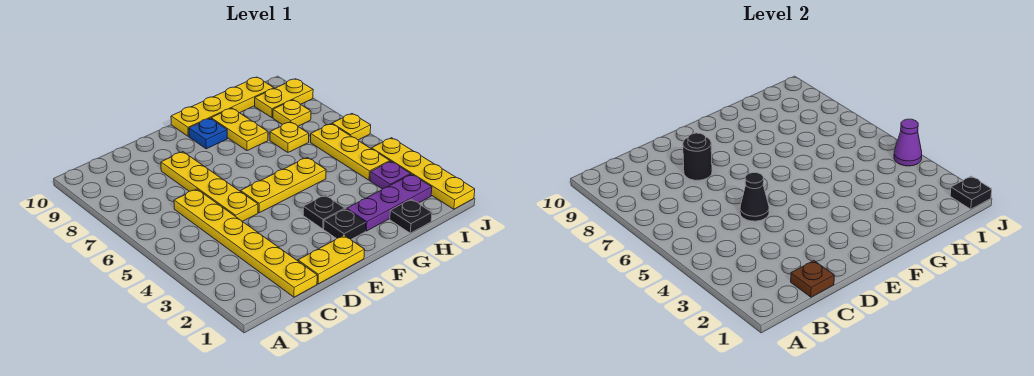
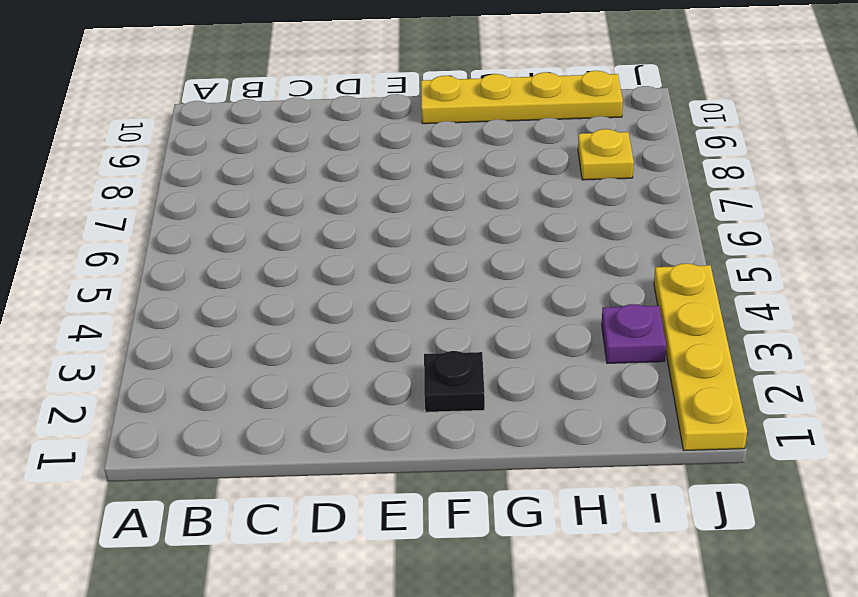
none -> yellow plate C1:C6 level 1
none -> yellow plate D1:E1 level 1
none -> yellow plate D5:D8 level 1

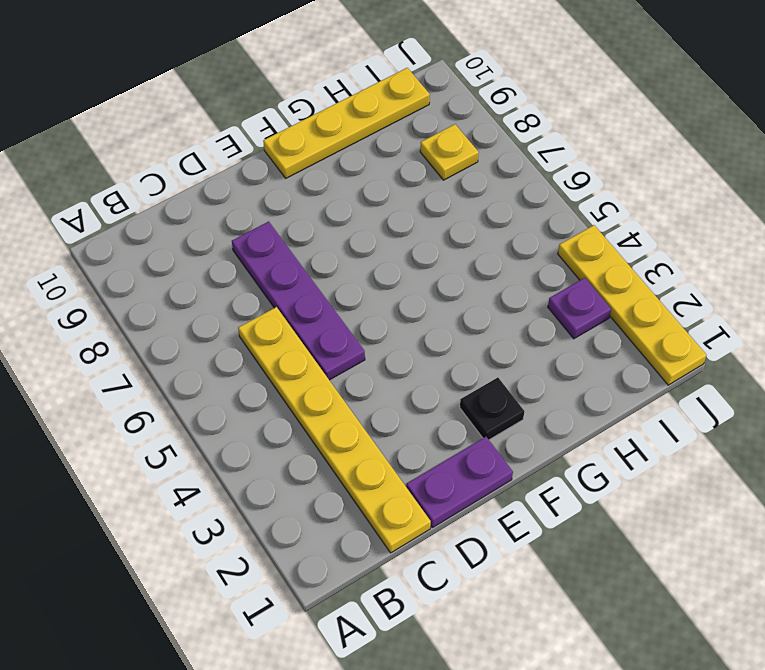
purple plate D1:E1 level 1 -> yellow plate D1:E1 level 1
purple plate D5:D8 level 1 -> yellow plate D5:D8 level 1
none -> yellow plate E5:G5 level 1
none -> black plate F3 level 1
none -> blue plate F9 level 1

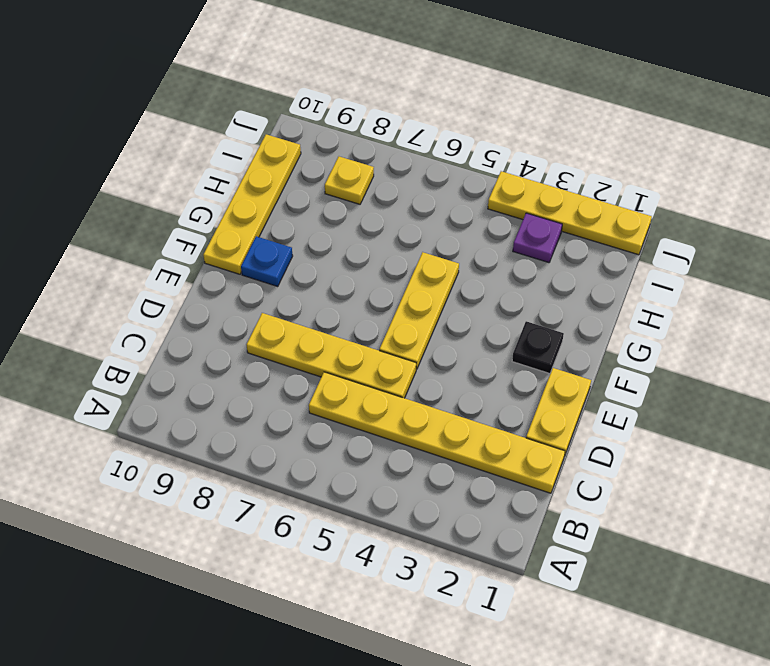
none -> black plate F3 level 1
none -> purple plate G2:I2 level 1
none -> yellow plate G8:G9 level 1

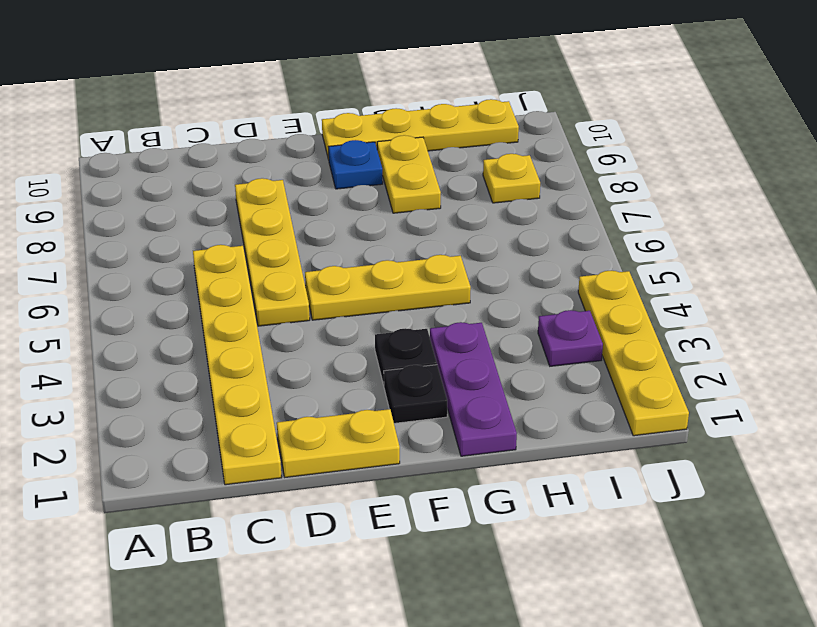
purple plate G1:G3 level 1 -> purple plate G2:I2 level 1
none -> black plate H1 level 1
none -> yellow plate H7 level 1
none -> yellow plate I4:I6 level 1

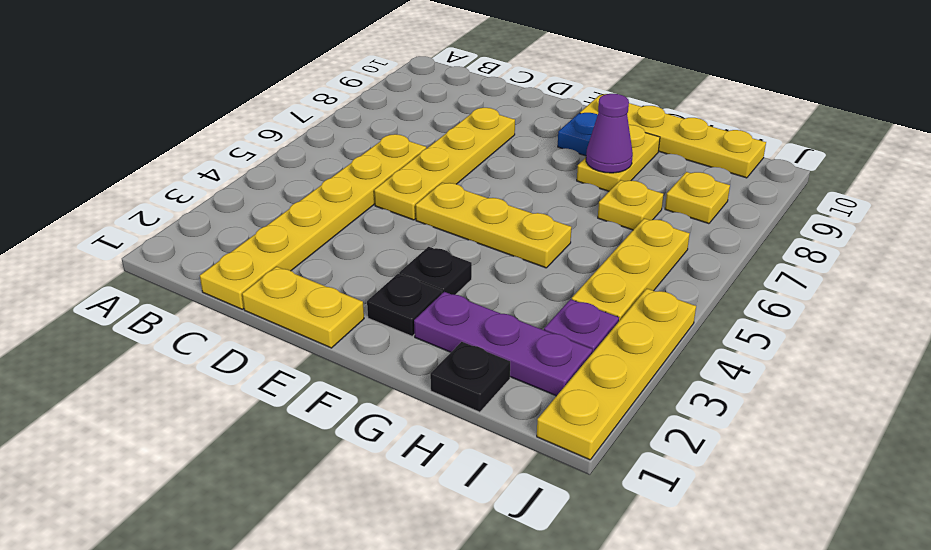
purple cone G8 level 2 -> purple cone J4 level 2
none -> yellow plate I9:J9 level 1
none -> yellow plate J6 level 1
none -> brown plate C1 level 2

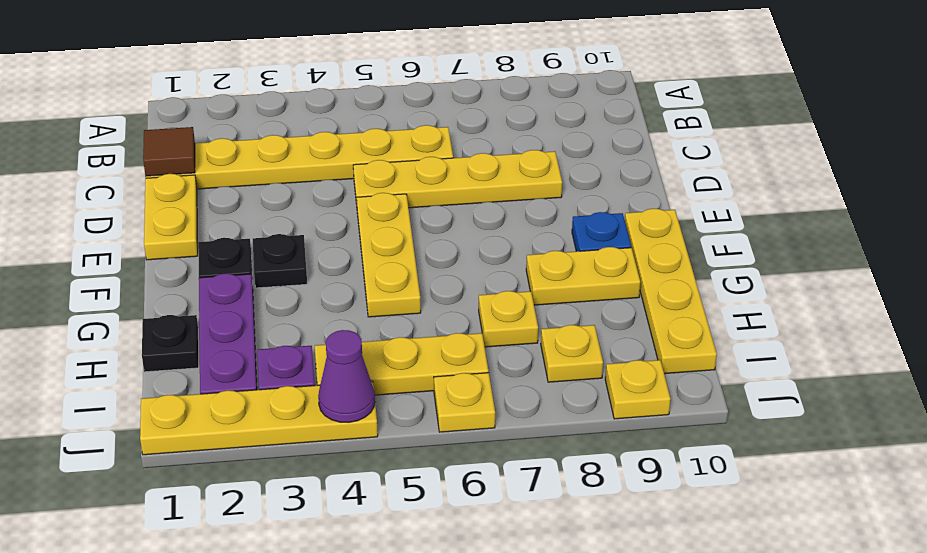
brown tile C1 level 2 -> brown plate C1 level 2
yellow plate J9 level 1 -> yellow plate I9:J9 level 1
none -> black cone D5 level 2
none -> black round brick D8 level 2
none -> black plate J1 level 2

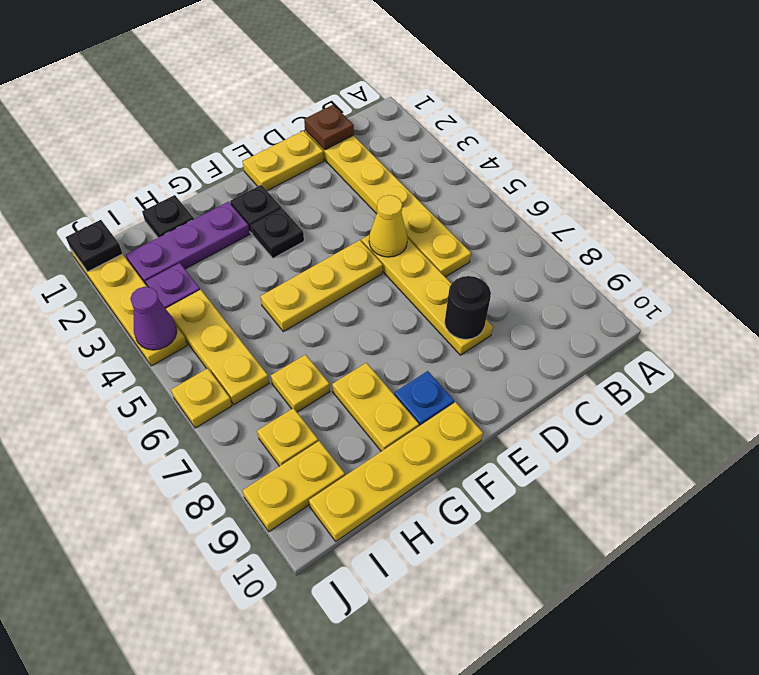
yellow cone D5 level 2 -> black cone D5 level 2

